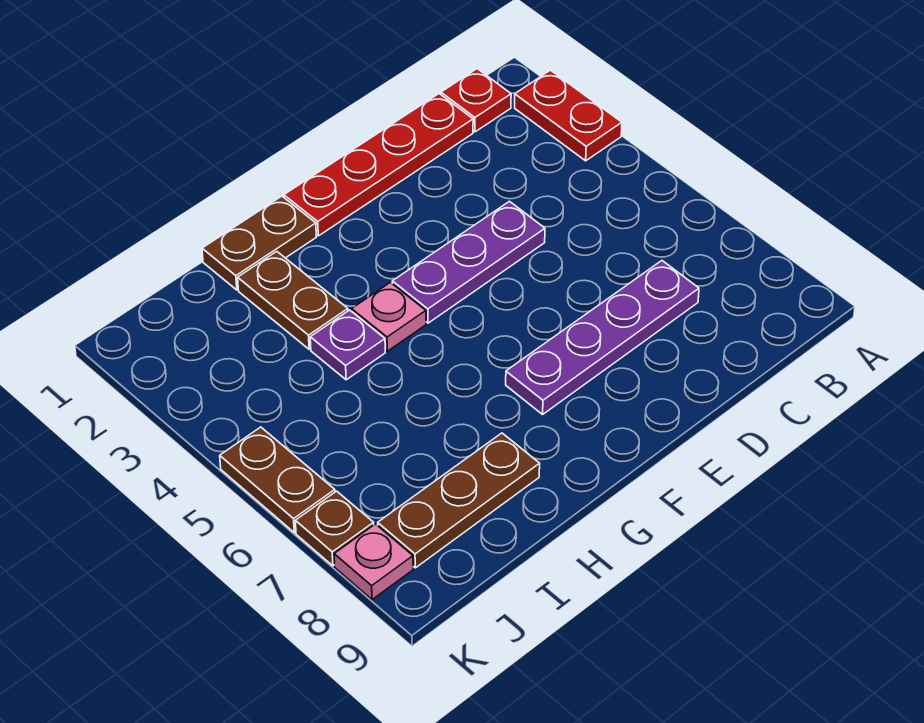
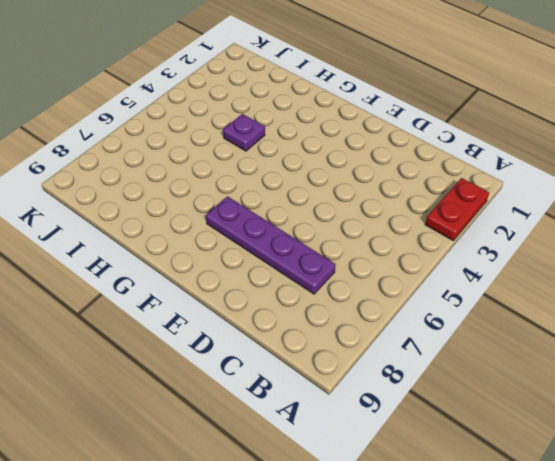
none -> red plate B1 level 1
none -> red plate C1:F1 level 1
none -> purple plate D4:F4 level 1

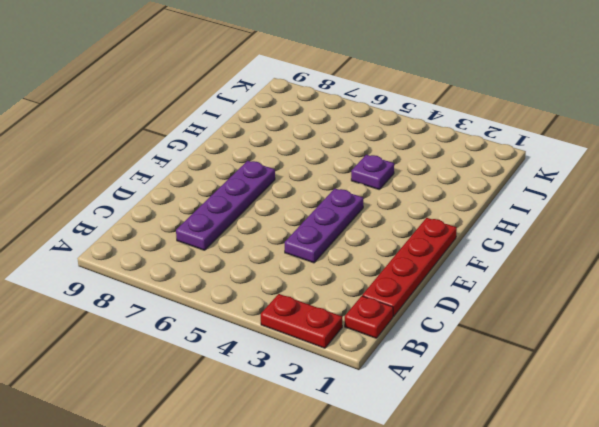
none -> brown plate G1:H1 level 1
none -> pink plate G4 level 1
none -> brown plate H2:H3 level 1

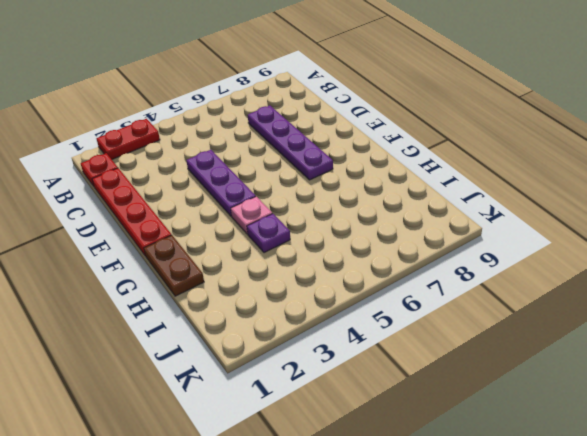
none -> brown plate H2:H3 level 1
none -> brown plate H8:J8 level 1
none -> brown plate K5:K6 level 1

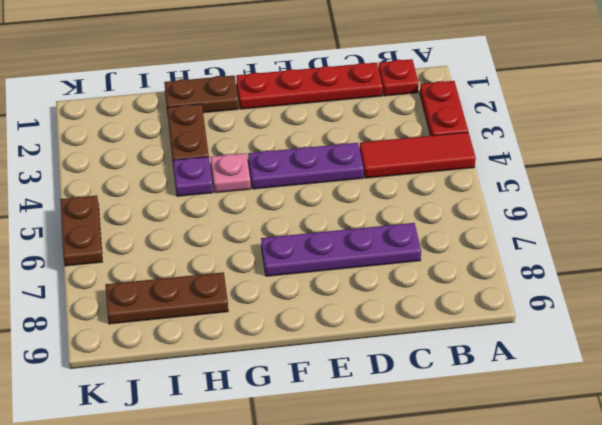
red tile A4:C4 level 1 -> none
none -> brown plate K7 level 1
none -> pink plate K8 level 1

